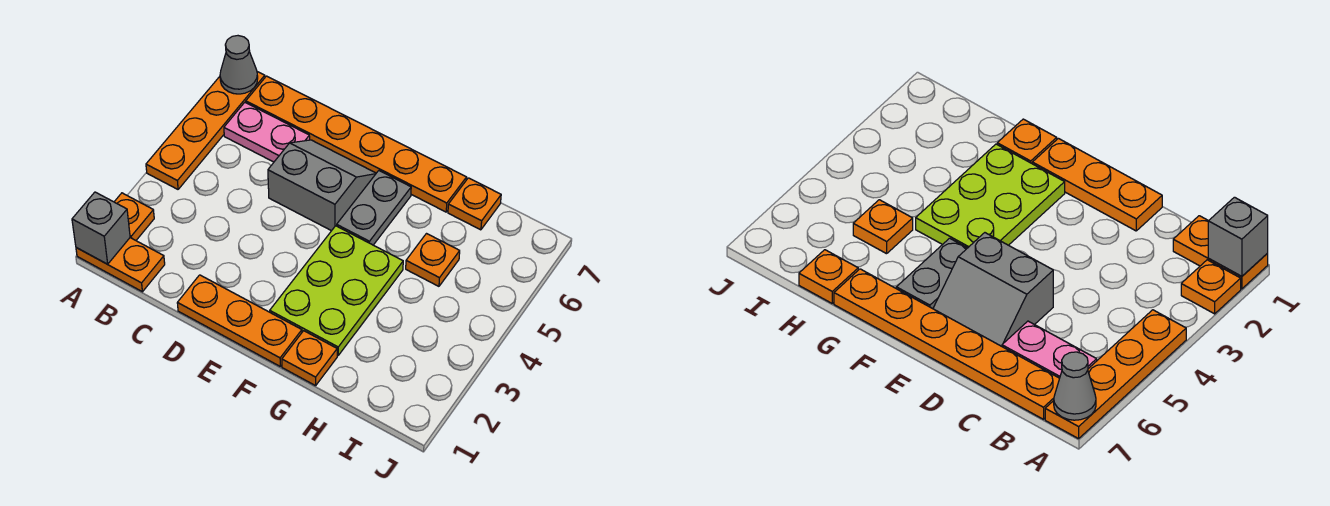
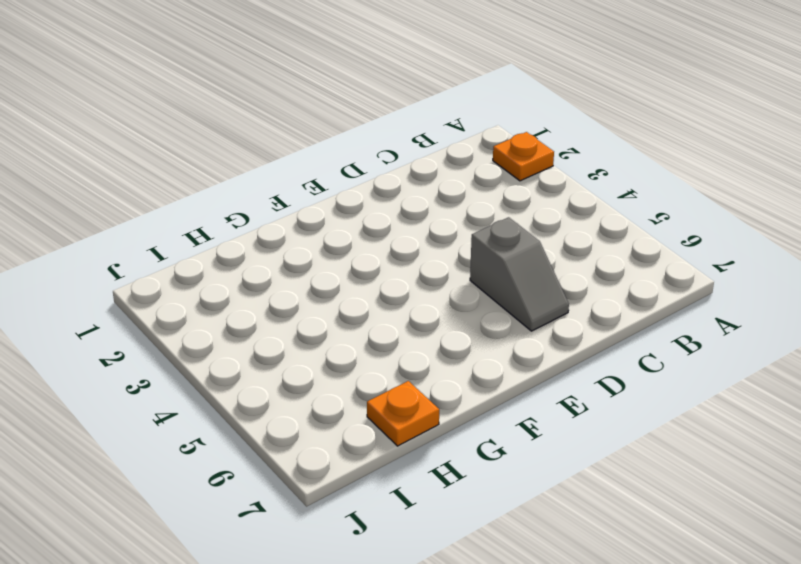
grey slope D5:D6 level 1 top 5 -> grey slope D5:E6 level 1 top 5
none -> orange plate A1:B1 level 1
none -> orange plate A4:A7 level 1
none -> pink plate B6:C6 level 1

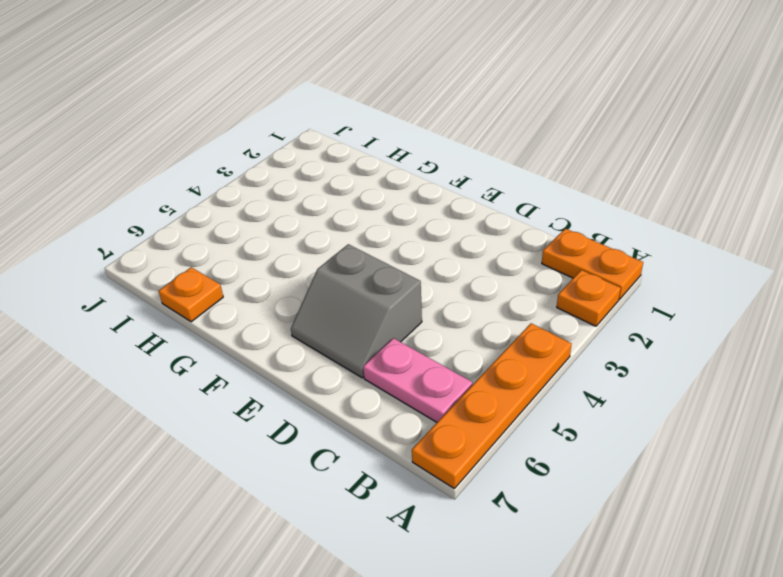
none -> orange plate B7:G7 level 1
none -> orange plate D1:F1 level 1
none -> lime plate F2:G4 level 1

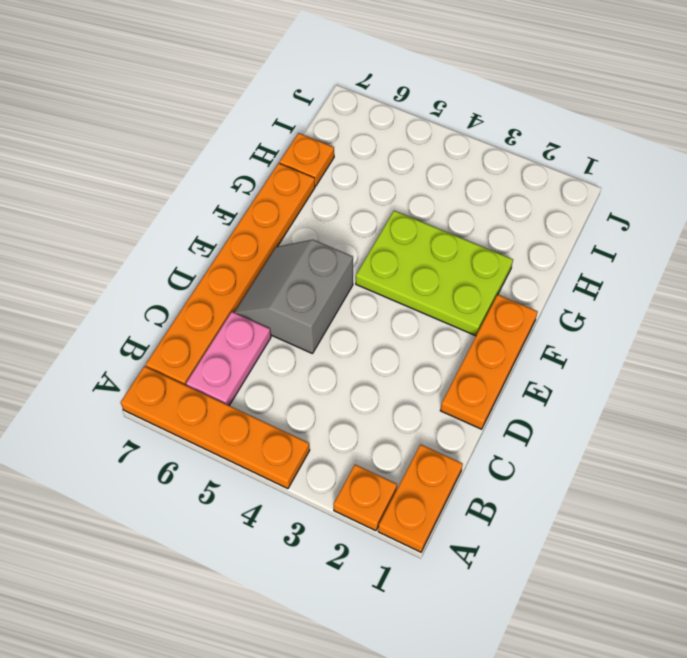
none -> grey plate F5:F6 level 1
none -> orange plate G1 level 1
none -> orange plate H5 level 1

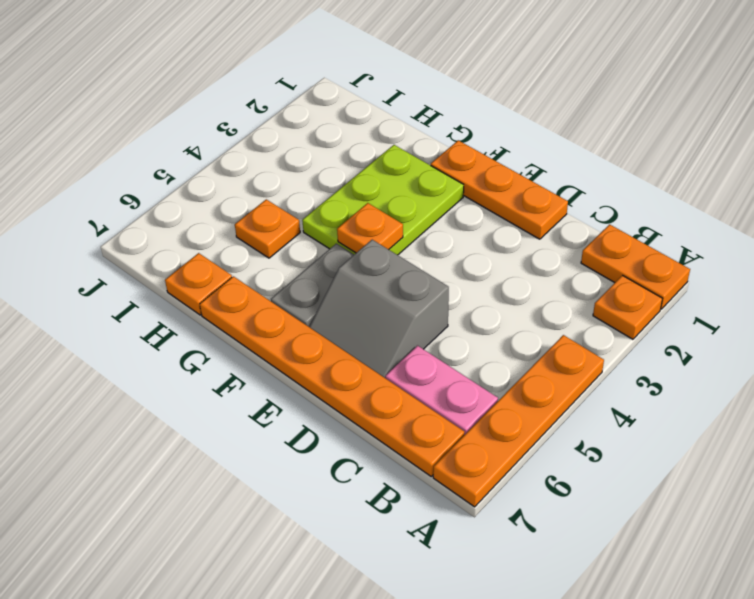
orange plate F4 level 2 -> orange plate G1 level 1
none -> grey brick A1 level 2
none -> grey cone A7 level 2

